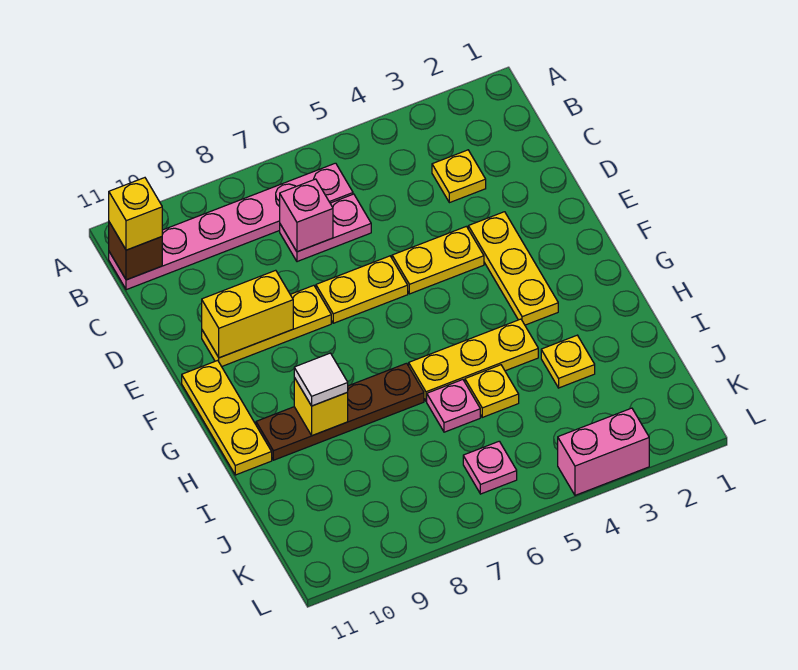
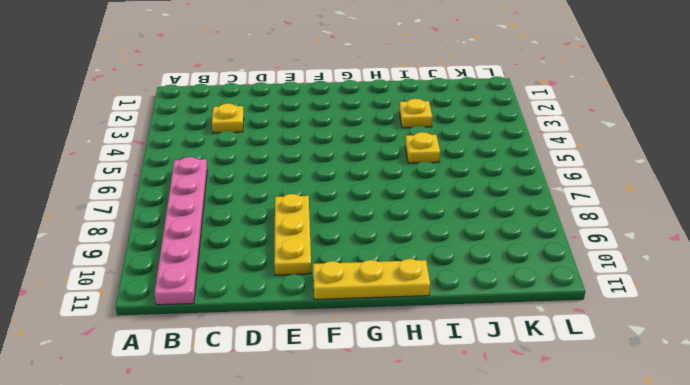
none -> pink plate C6:C7 level 1
none -> yellow plate E3:G3 level 1
none -> yellow plate E4:E5 level 1

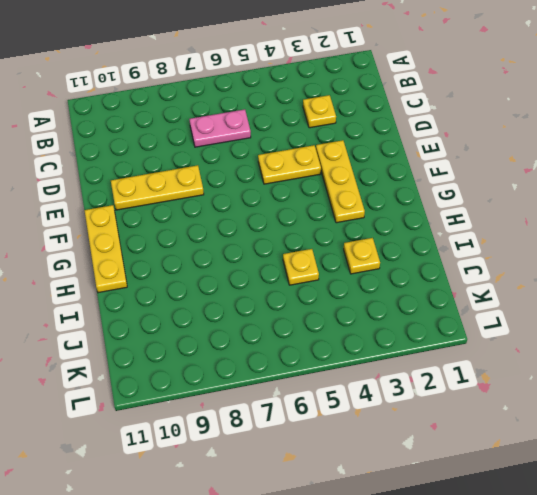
none -> pink plate B6:B11 level 1
none -> yellow plate E6:E7 level 1
none -> yellow plate H4:H6 level 1

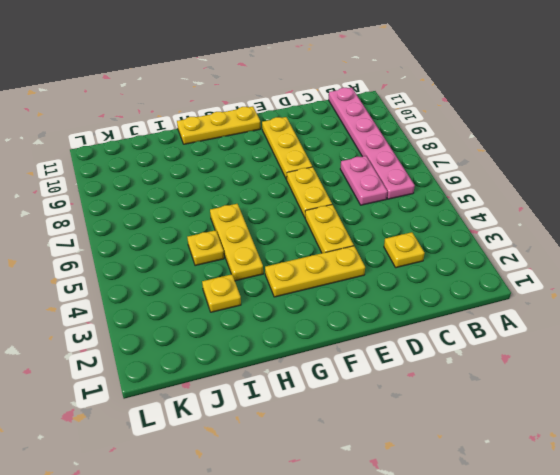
none -> brown plate H7:H10 level 1
none -> pink plate I6 level 1
none -> pink plate K6 level 1

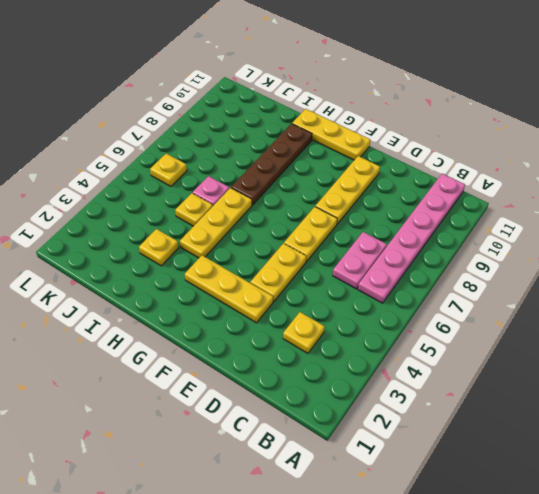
yellow plate K6 level 1 -> pink plate K6 level 1
none -> pink brick L3:L4 level 1
none -> brown brick B11 level 2
none -> pink brick C7 level 2

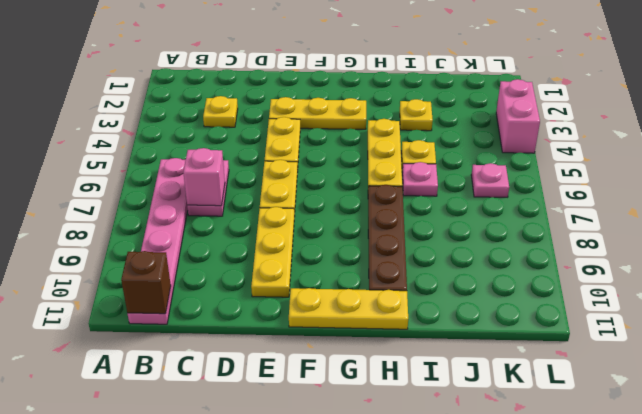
none -> yellow brick E9:E10 level 2
none -> yellow brick H9 level 2
none -> yellow brick B11 level 3

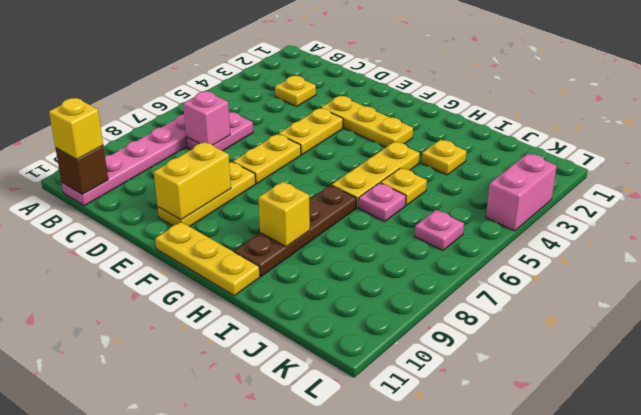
none -> white tile H9 level 3

